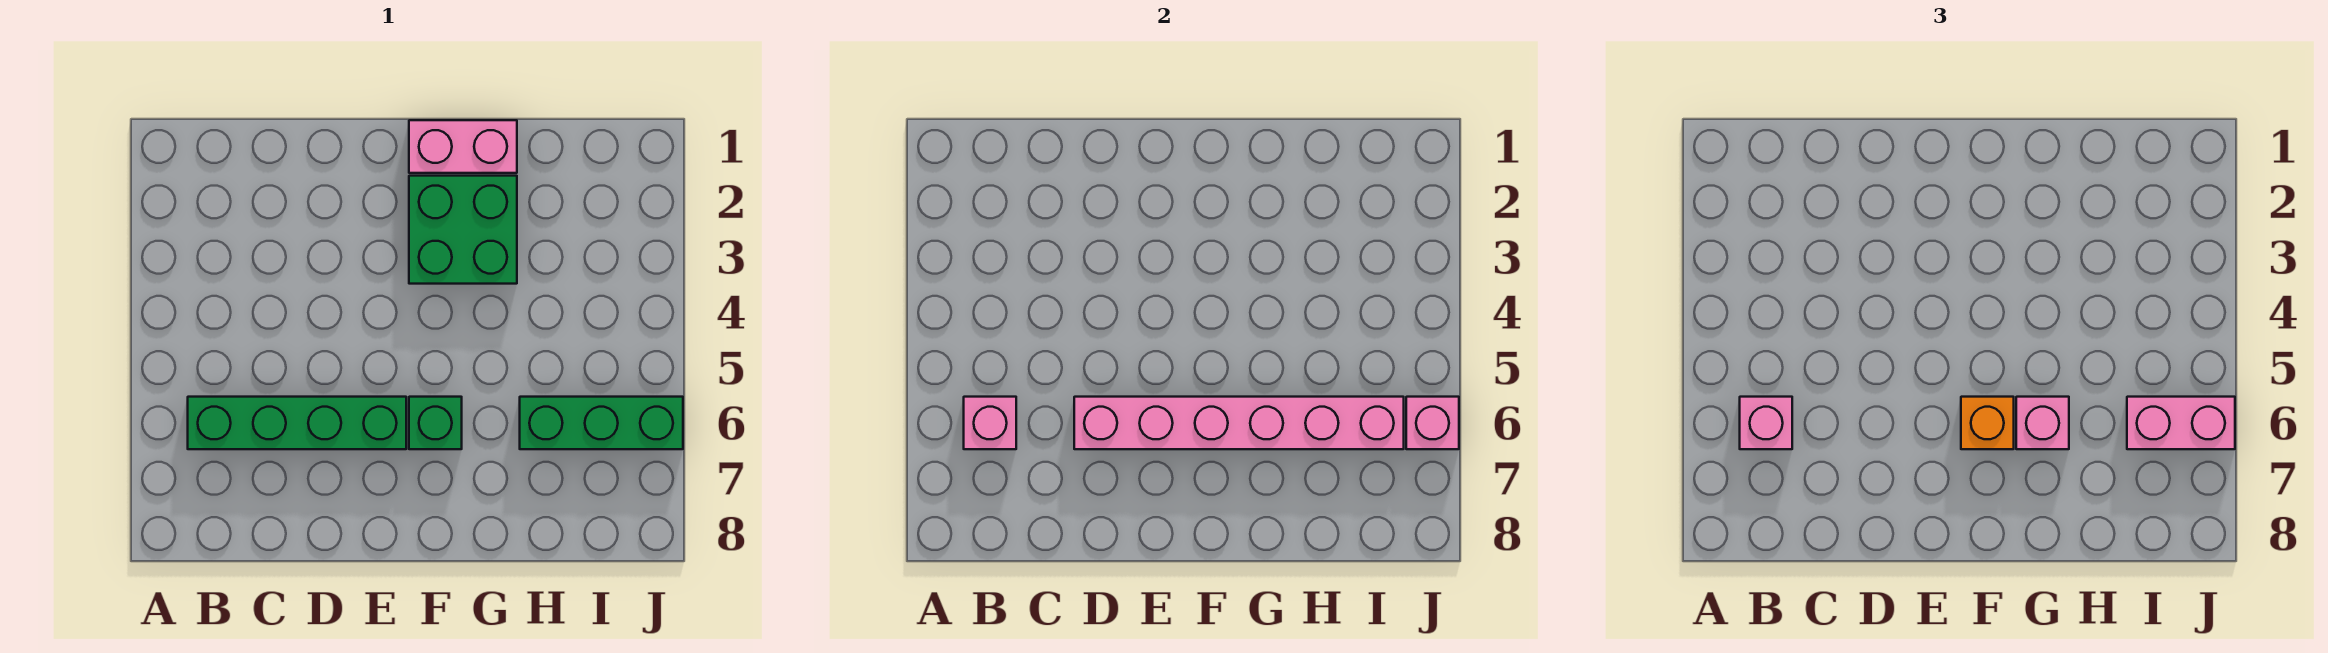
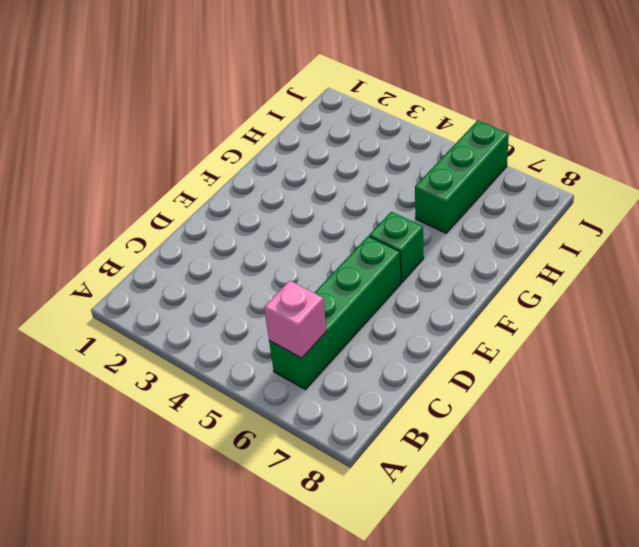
none -> pink brick F1:G1 level 1
none -> green brick F2:G3 level 1
none -> pink brick D6:I6 level 2

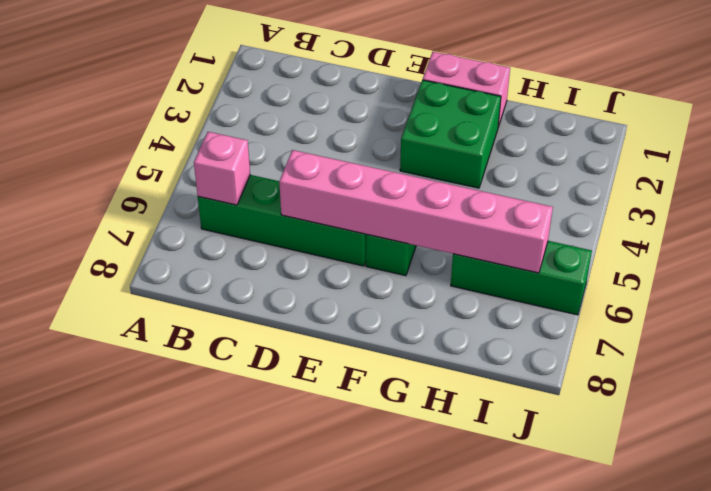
none -> pink brick J6 level 2
none -> pink brick B6 level 3
none -> orange brick F6 level 3

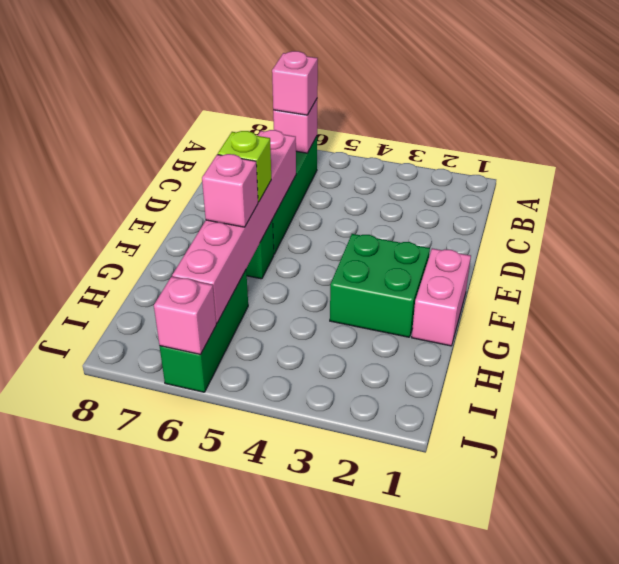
lime brick F6 level 3 -> orange brick F6 level 3
none -> pink brick I6:J6 level 3

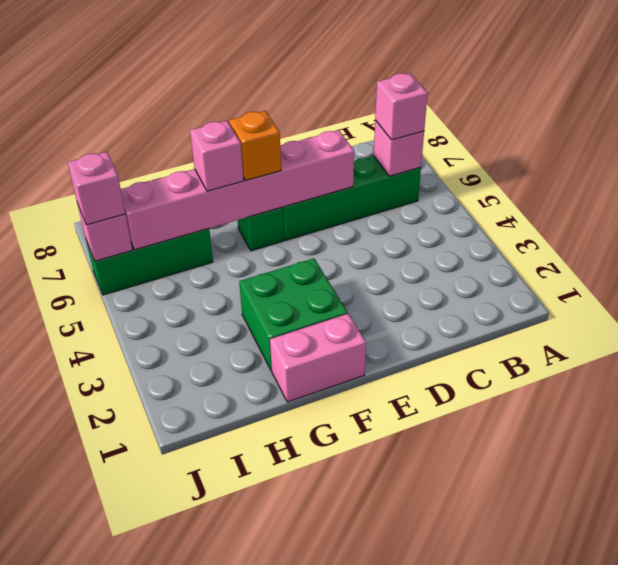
pink brick J6 level 3 -> pink brick I6:J6 level 3

